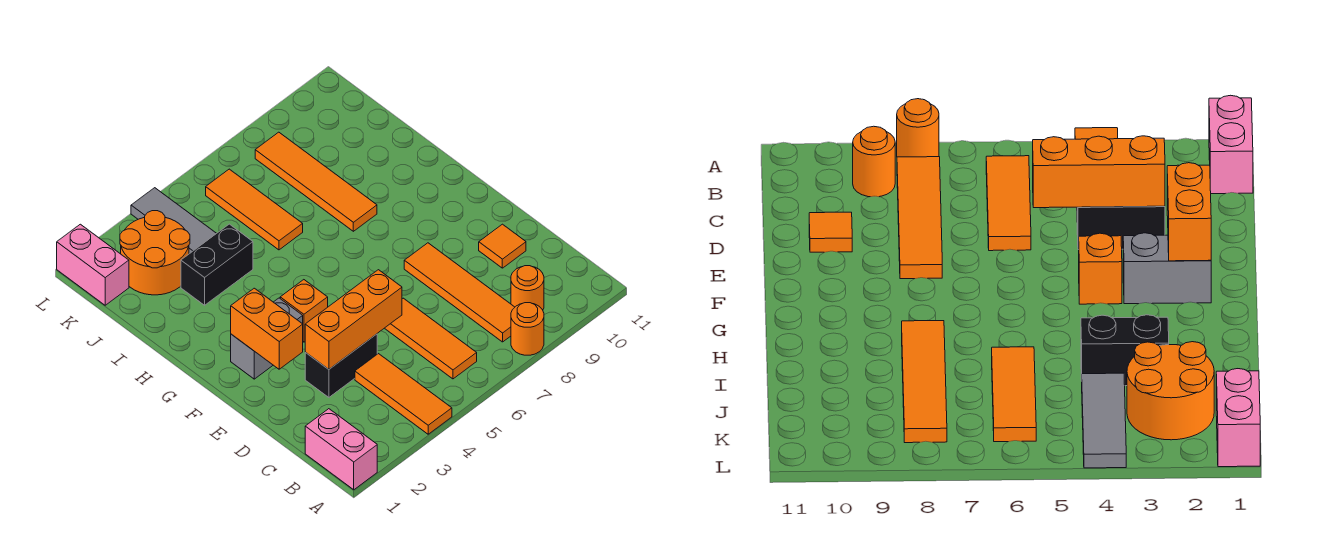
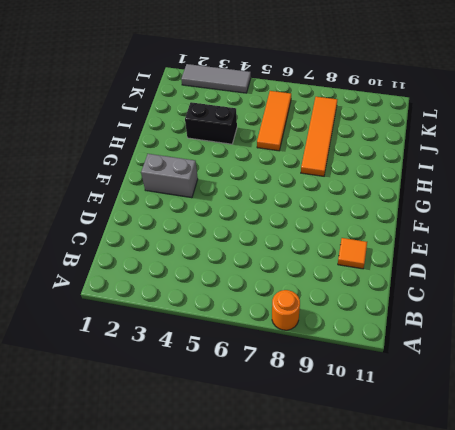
grey tile L2:L4 level 1 -> grey tile J4:L4 level 1
none -> pink brick A1:B1 level 1
none -> orange tile A4:C4 level 1
none -> orange tile B6:D6 level 1

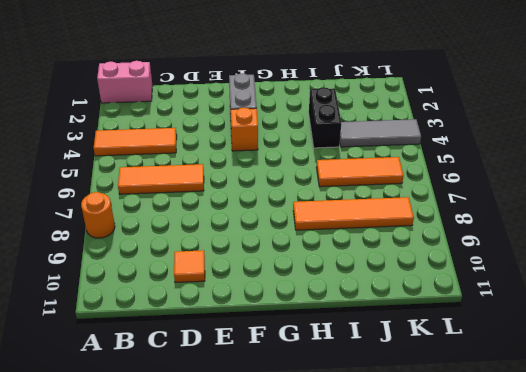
none -> orange tile B8:E8 level 1
none -> orange round brick B9 level 1
none -> black brick D3:D4 level 1

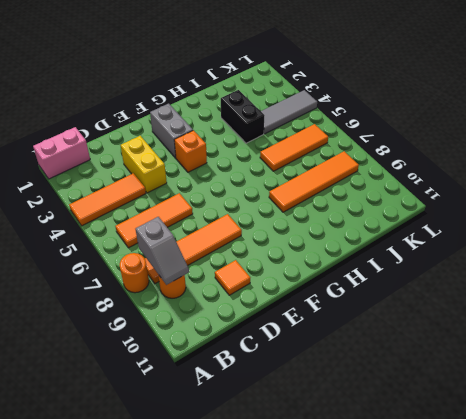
grey slope B8:B9 level 2 top 8 -> none
yellow brick D3:D4 level 1 -> black brick D3:D4 level 1
none -> orange round brick J2:K3 level 1
none -> pink brick K1:L1 level 1
none -> orange brick D3:D5 level 2

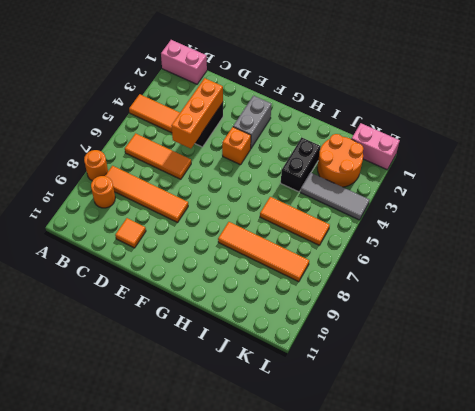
none -> orange brick E2:F2 level 2

